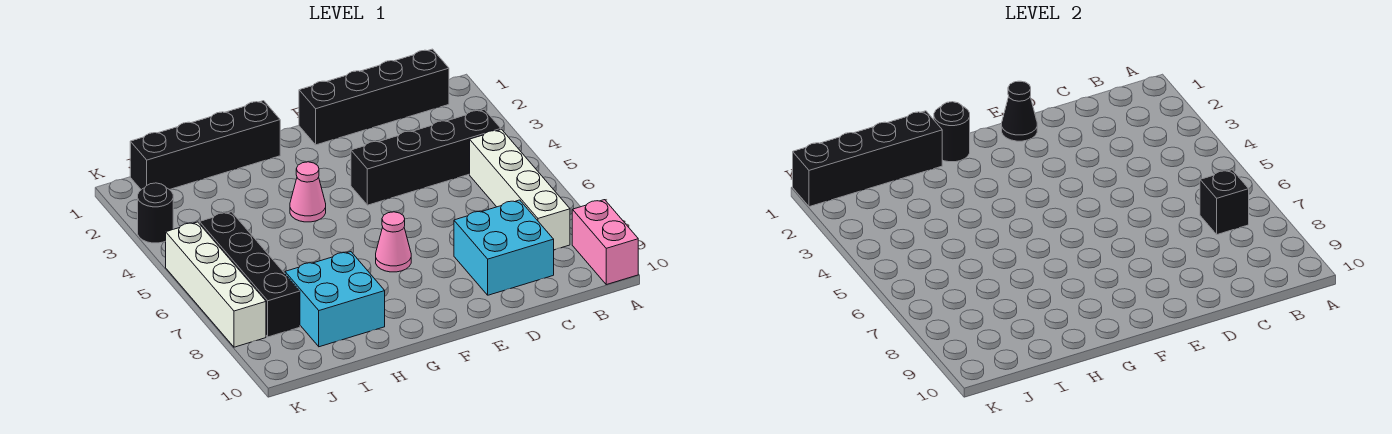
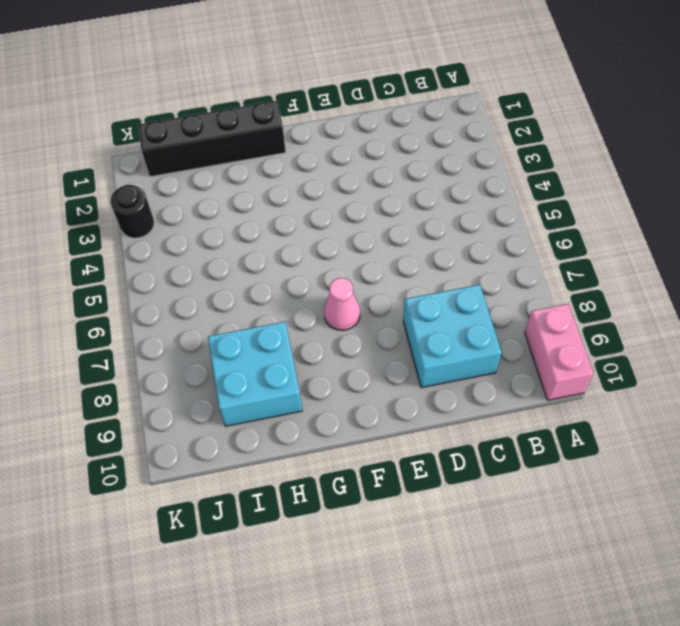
none -> black brick B1:E1 level 1
none -> black brick B4:E4 level 1
none -> white brick B5:B8 level 1

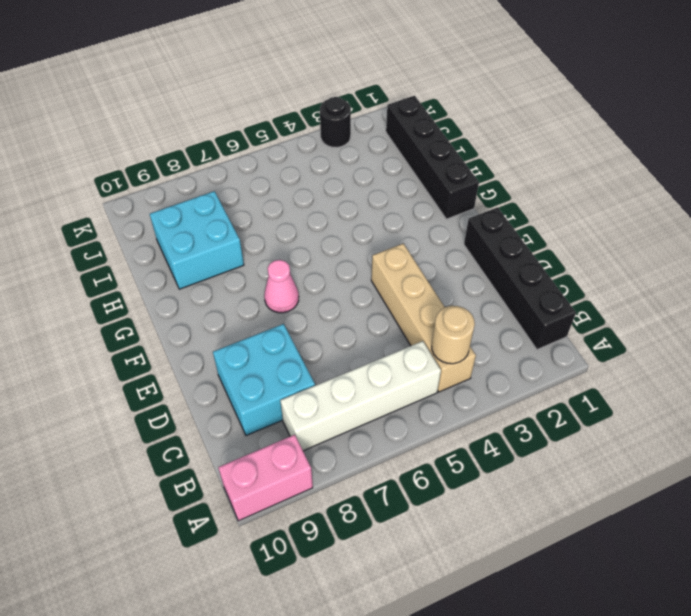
tan brick B4:E4 level 1 -> black brick B4:E4 level 1
tan round brick B4 level 2 -> none
none -> pink cone G4 level 1
none -> black brick J5:J8 level 1
none -> white brick K5:K8 level 1

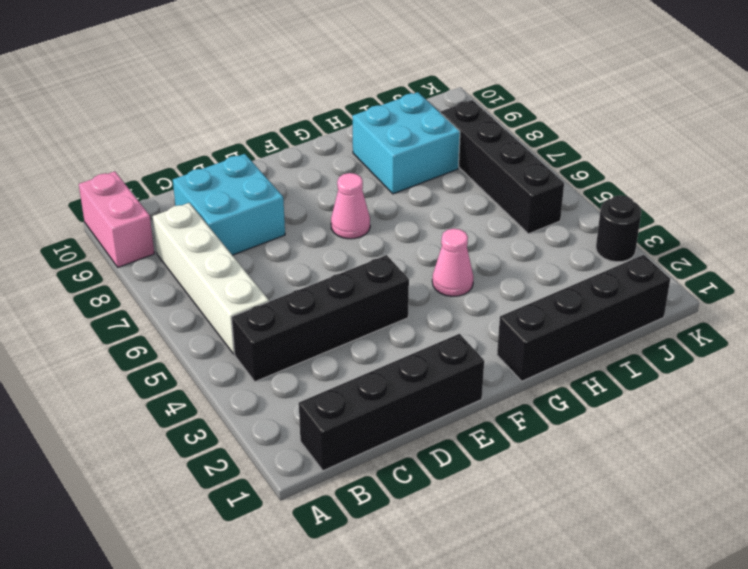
none -> white brick K5:K8 level 1
none -> black brick B7 level 2
none -> black cone E1 level 2

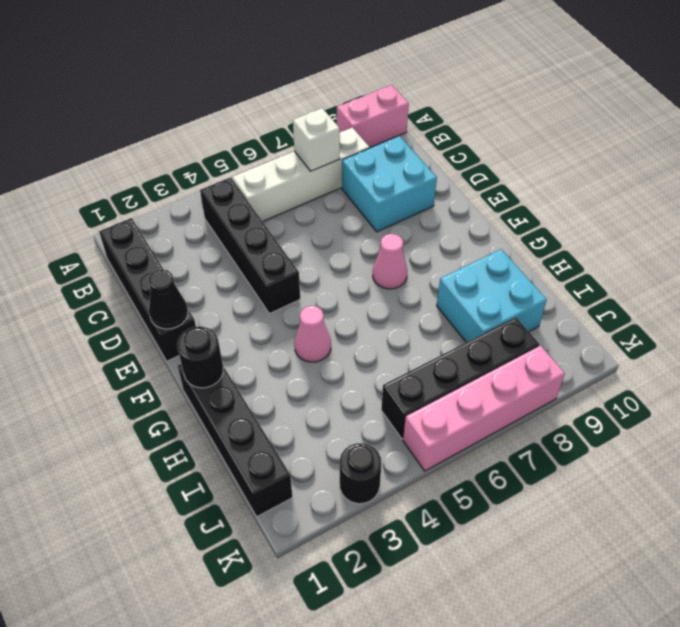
white brick B7 level 2 -> black brick B7 level 2
pink brick K5:K8 level 1 -> white brick K5:K8 level 1
none -> black brick H1:K1 level 2

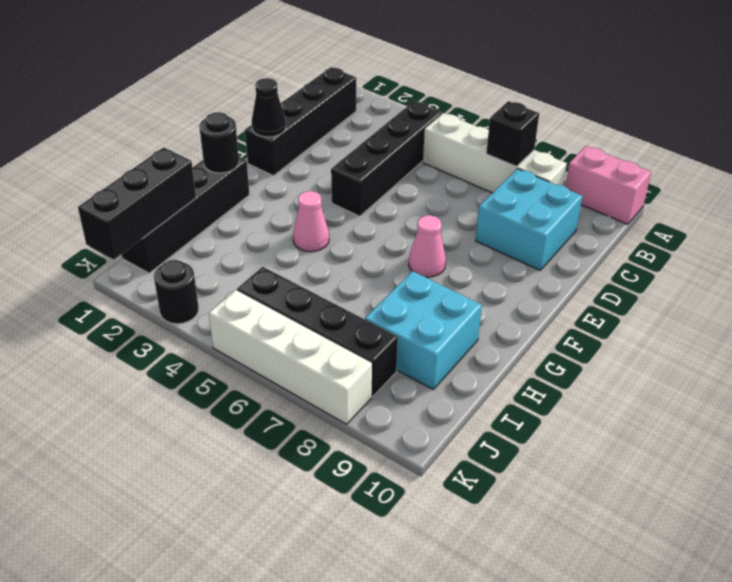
black brick I1:K1 level 2 -> black brick H1:K1 level 2

